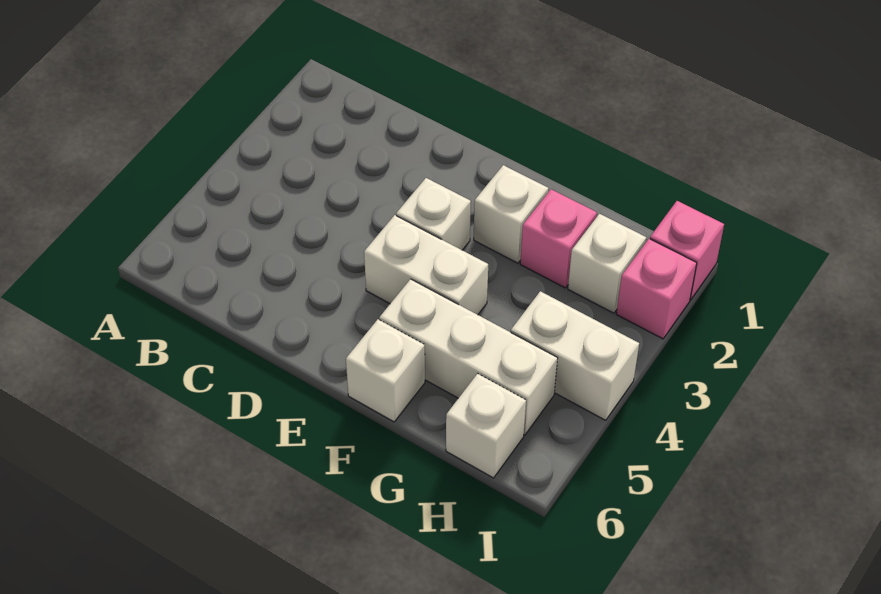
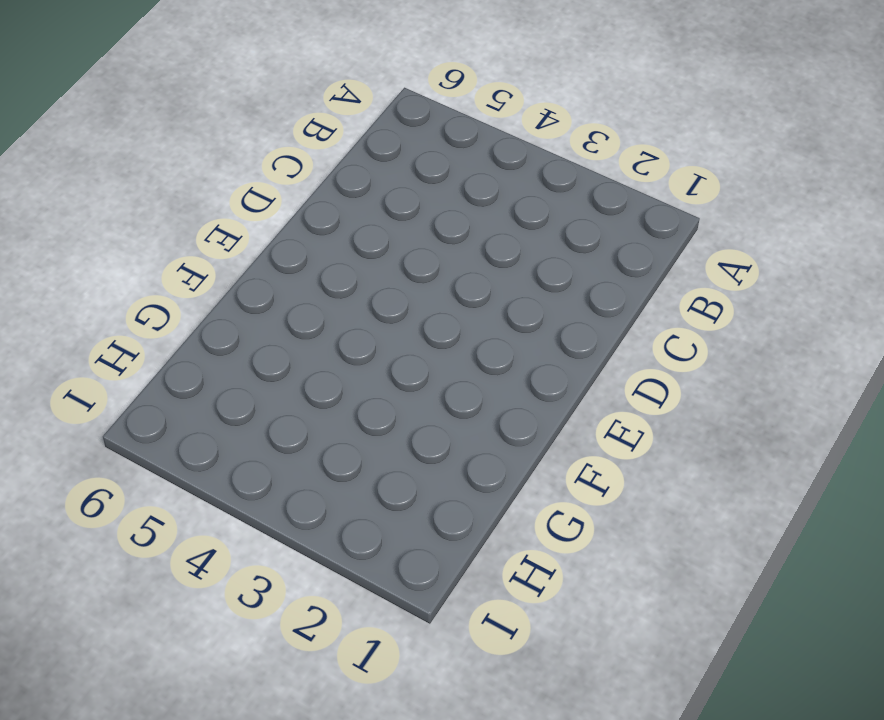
none -> white brick E3 level 1
none -> white brick E4:F4 level 1

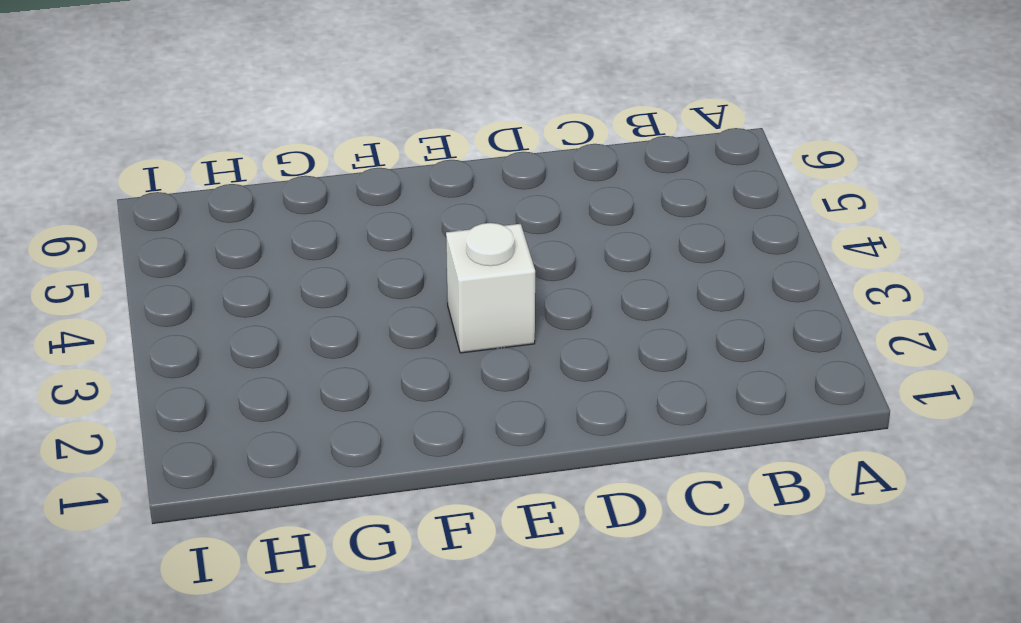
none -> white brick E4:F4 level 1
none -> white brick F2 level 1

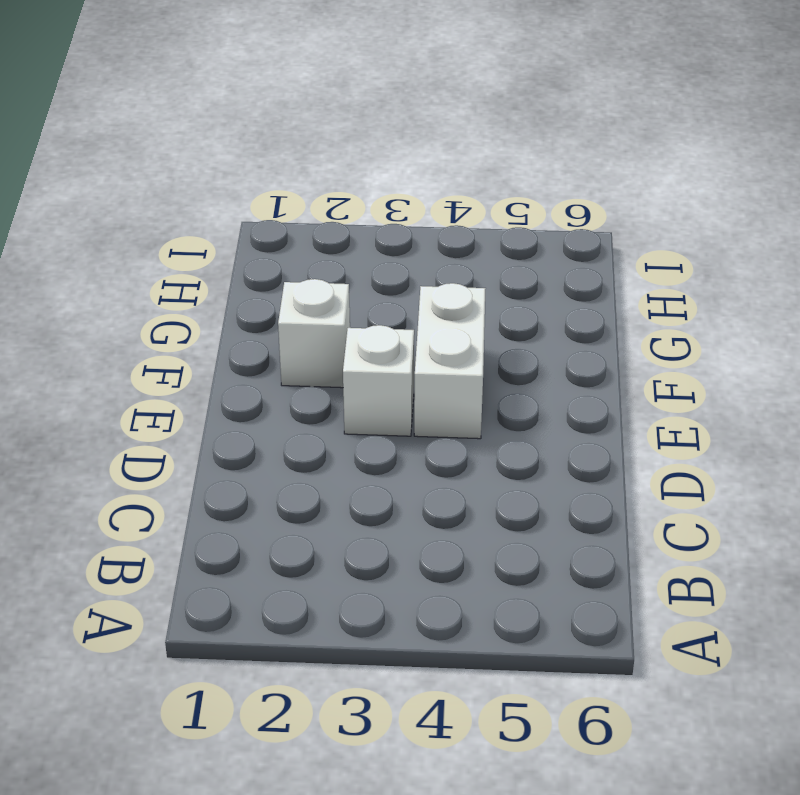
none -> white brick F5:H5 level 1
none -> white brick F6 level 1

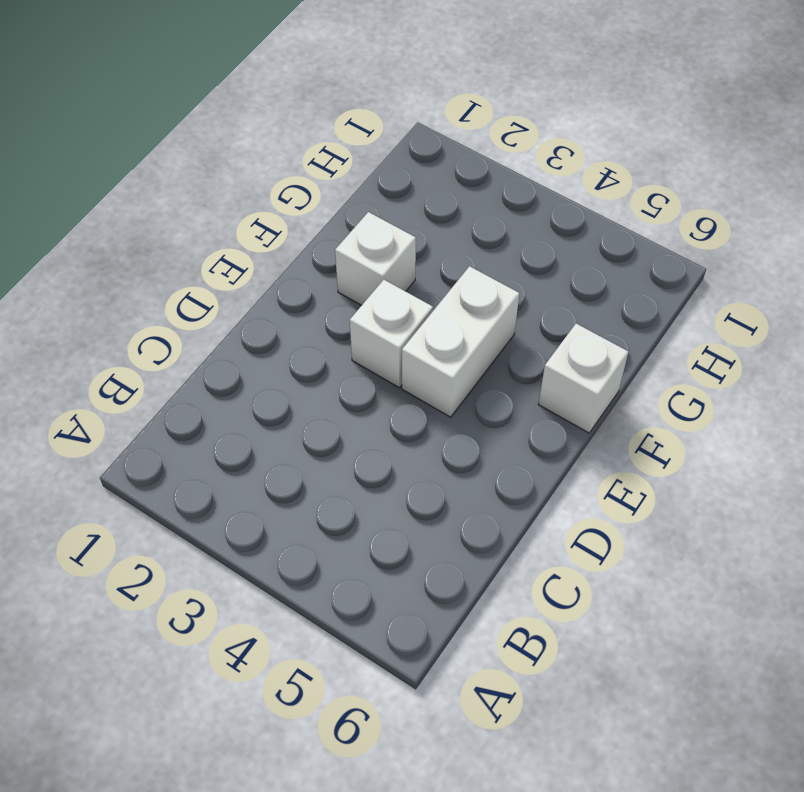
none -> white brick F5:H5 level 1
none -> pink brick G2 level 1

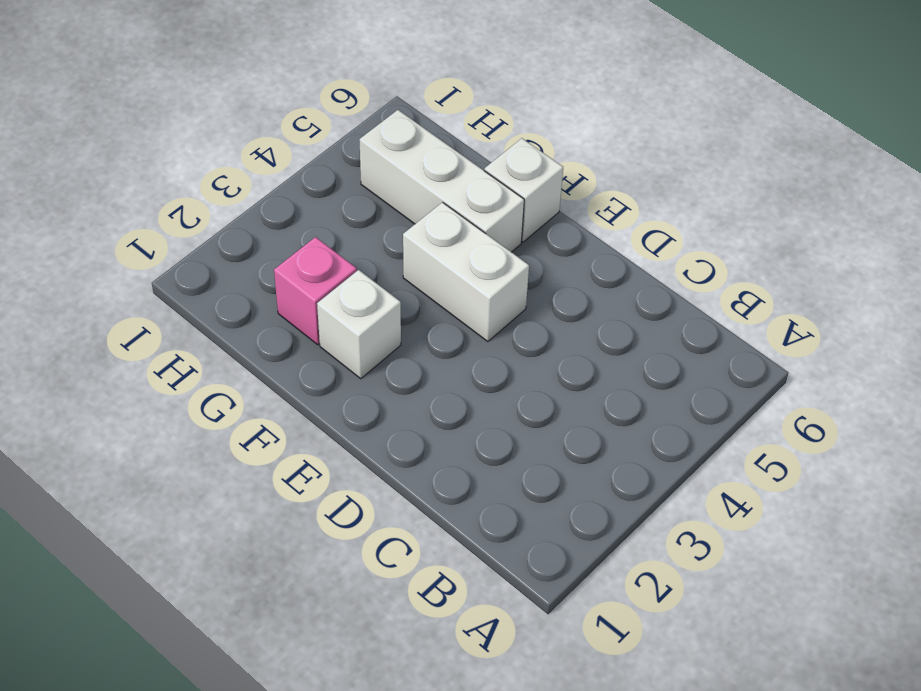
none -> white brick E3 level 1
none -> white brick H2 level 1

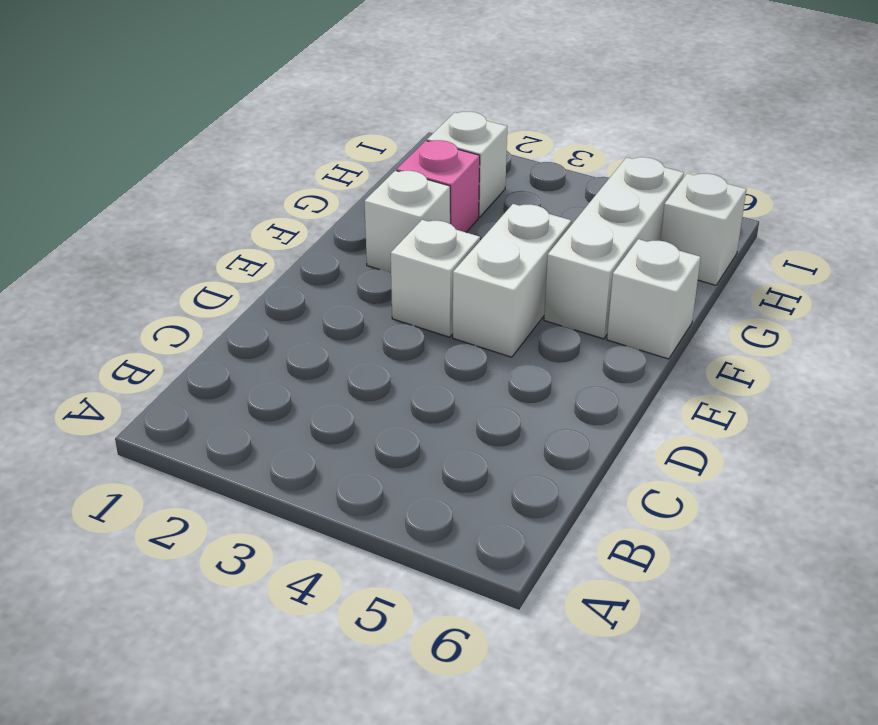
none -> white brick H4:I4 level 1
none -> pink brick I1 level 1

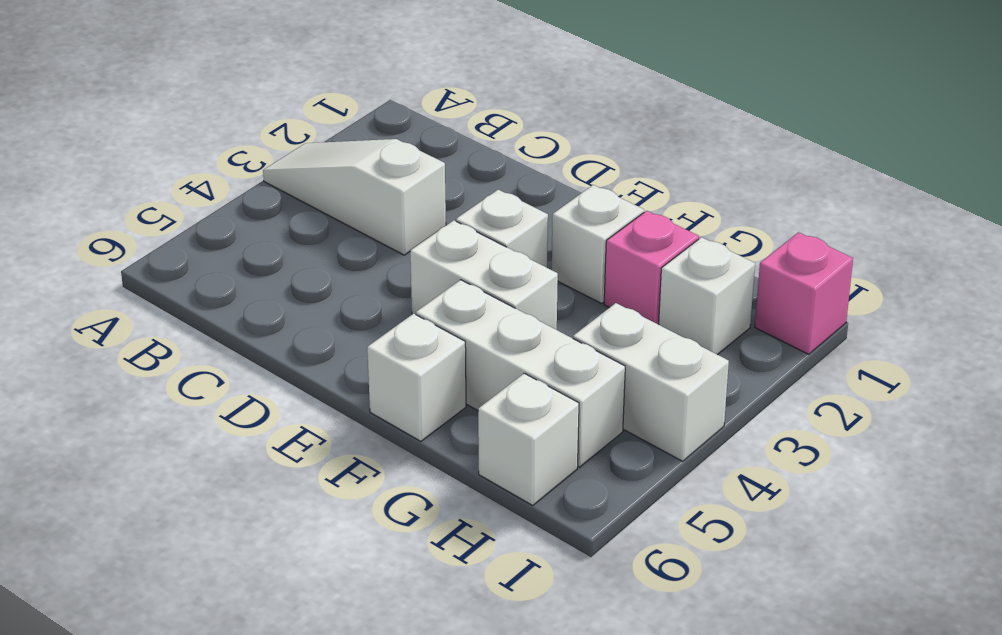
white slope A3:C3 level 1 top C -> none
none -> pink brick I2 level 1

